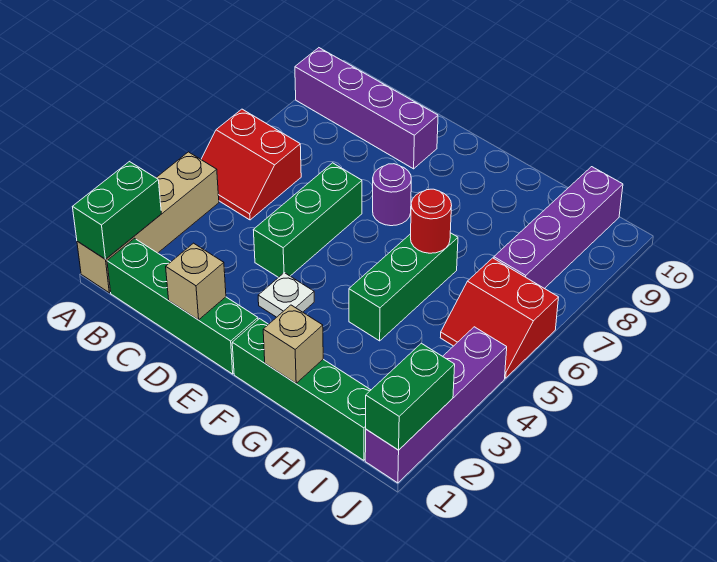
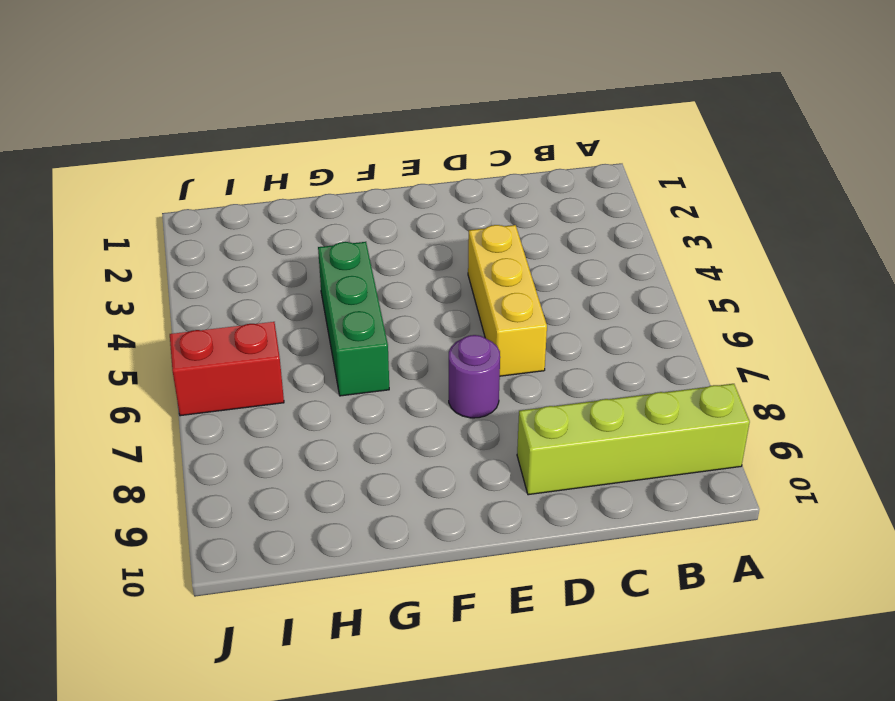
lime brick A9:D9 level 1 -> purple brick A9:D9 level 1
yellow brick D4:D6 level 1 -> green brick D4:D6 level 1
none -> tan brick A1:A4 level 1
none -> red slope A5:B6 level 1 top 6
none -> green brick B1:E1 level 1

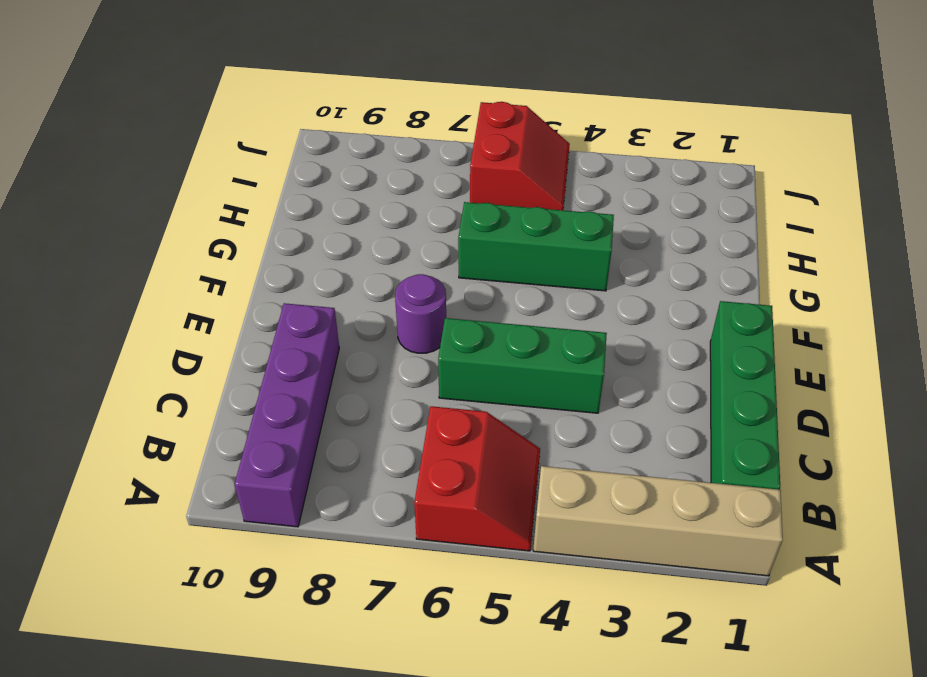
none -> white plate E3 level 1
none -> green brick F1:I1 level 1
none -> purple brick I7:I10 level 1

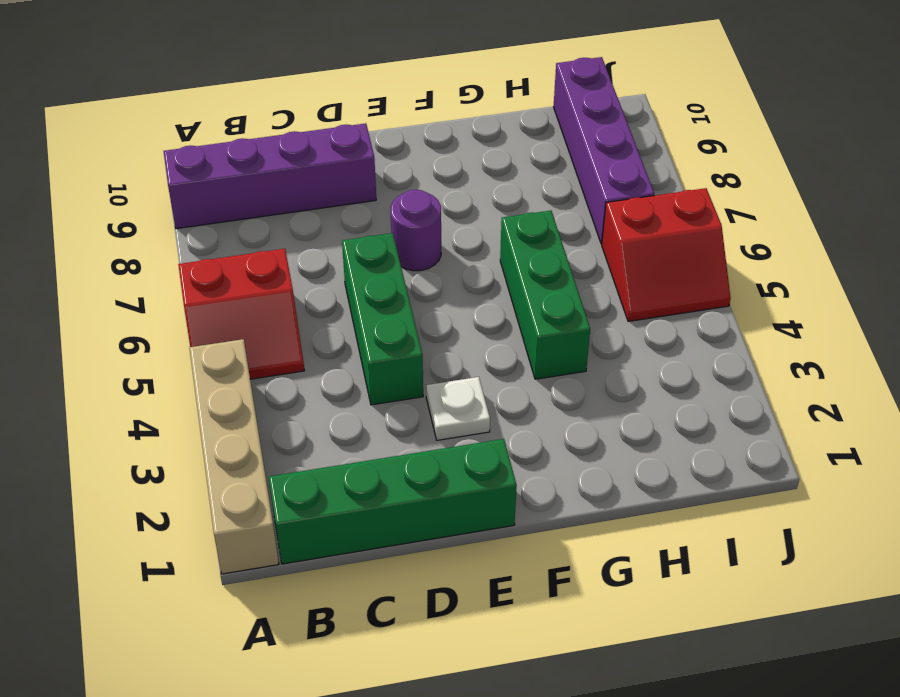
none -> green brick F1:I1 level 1
none -> purple brick J1:J4 level 1
none -> green brick A1:A2 level 2

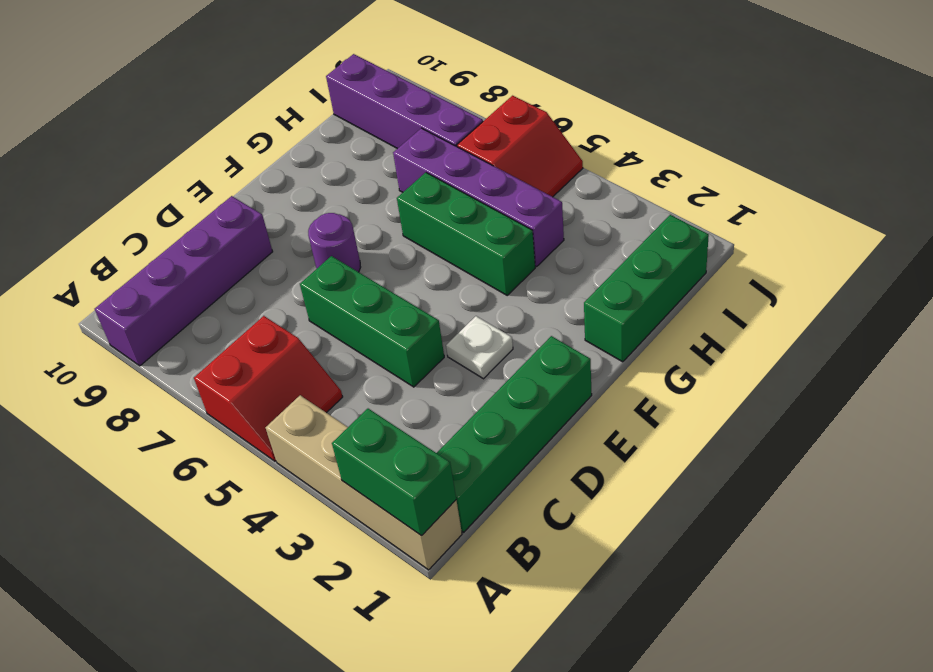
green brick G1:I1 level 1 -> green brick F1:I1 level 1
purple brick H4:H7 level 1 -> purple brick J1:J4 level 1
none -> tan brick D1 level 2
none -> tan brick G1 level 2
none -> red round brick G6 level 2

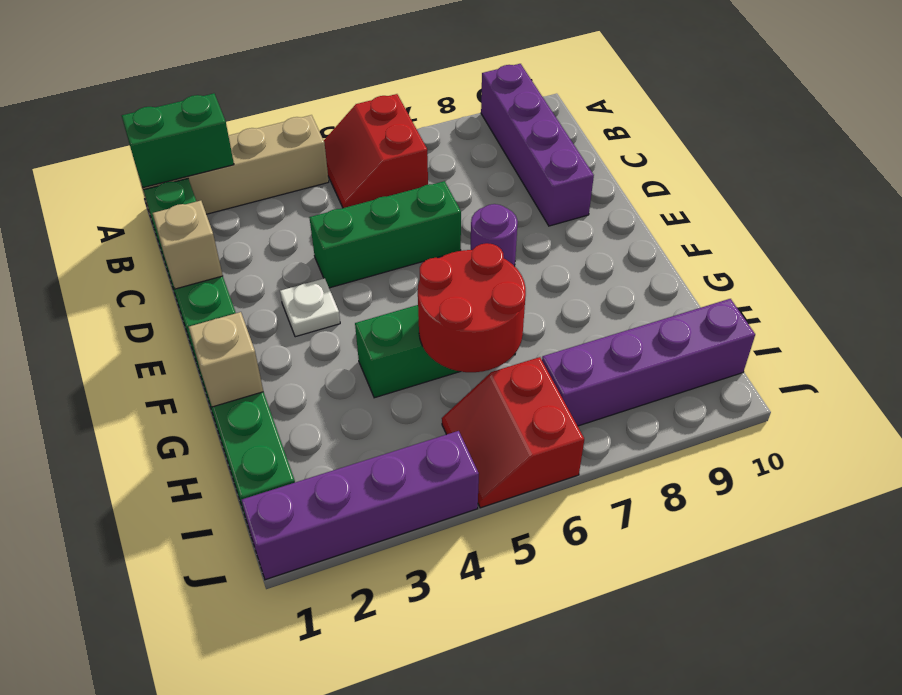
red round brick G5:H6 level 2 -> red round brick G6 level 2
none -> green brick J1:J2 level 2

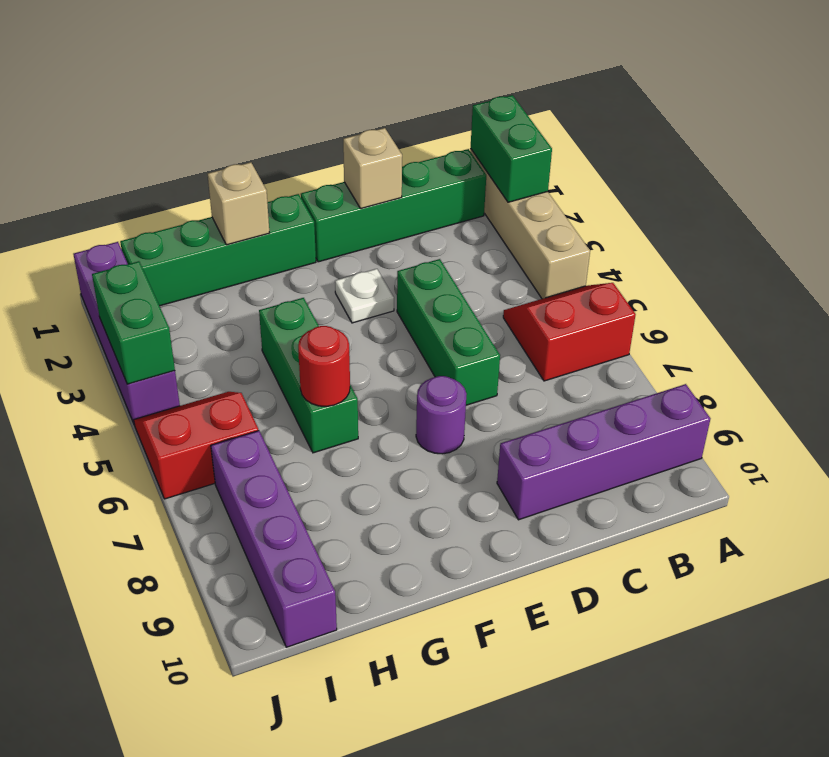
green brick J3:J4 level 2 -> green brick J1:J2 level 2

